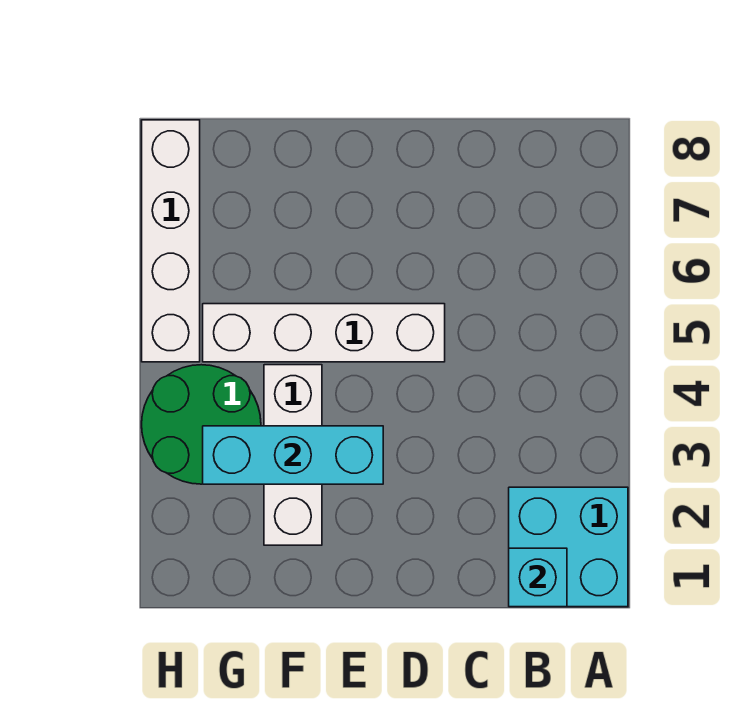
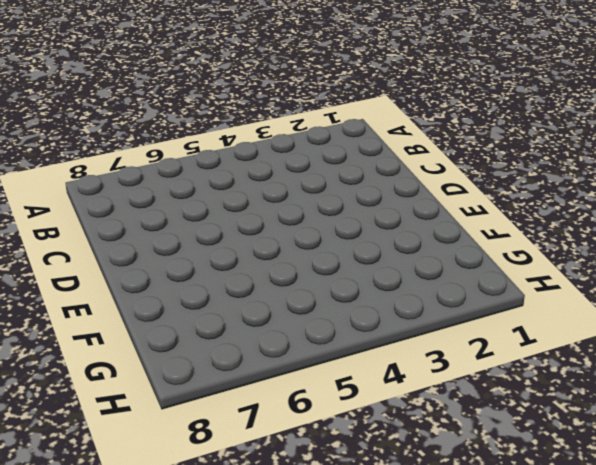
none -> cyan brick A1:B2 level 1
none -> white brick D5:G5 level 1

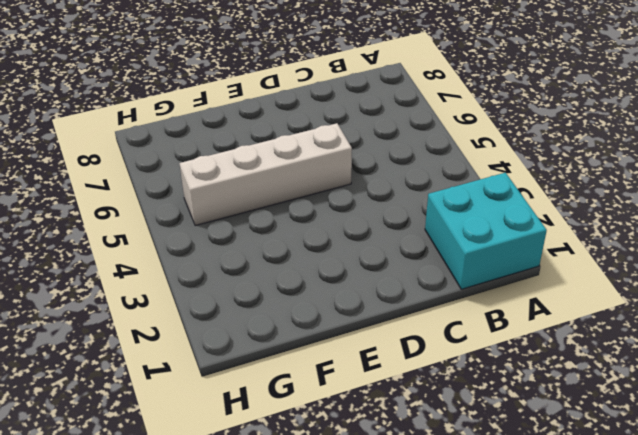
none -> white brick F2:F4 level 1
none -> green round brick G3:H4 level 1

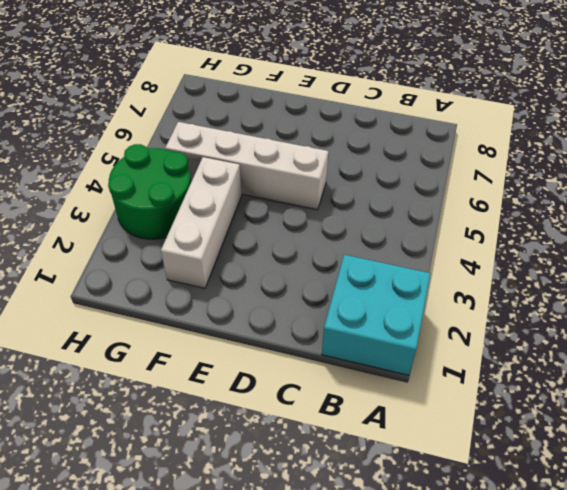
none -> white brick H5:H8 level 1
none -> cyan brick B1 level 2

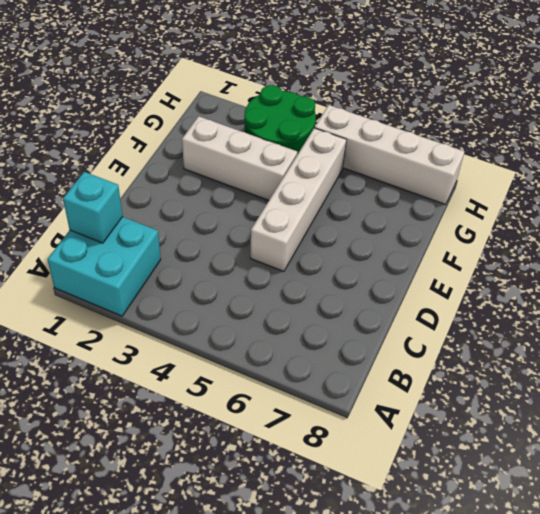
none -> cyan brick E3:G3 level 2

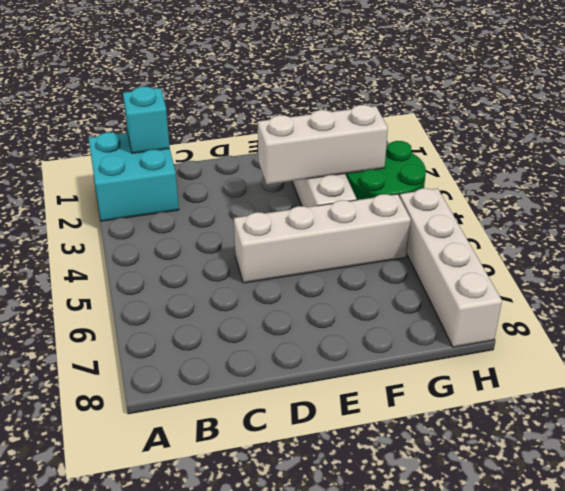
white brick E3:G3 level 2 -> cyan brick E3:G3 level 2

